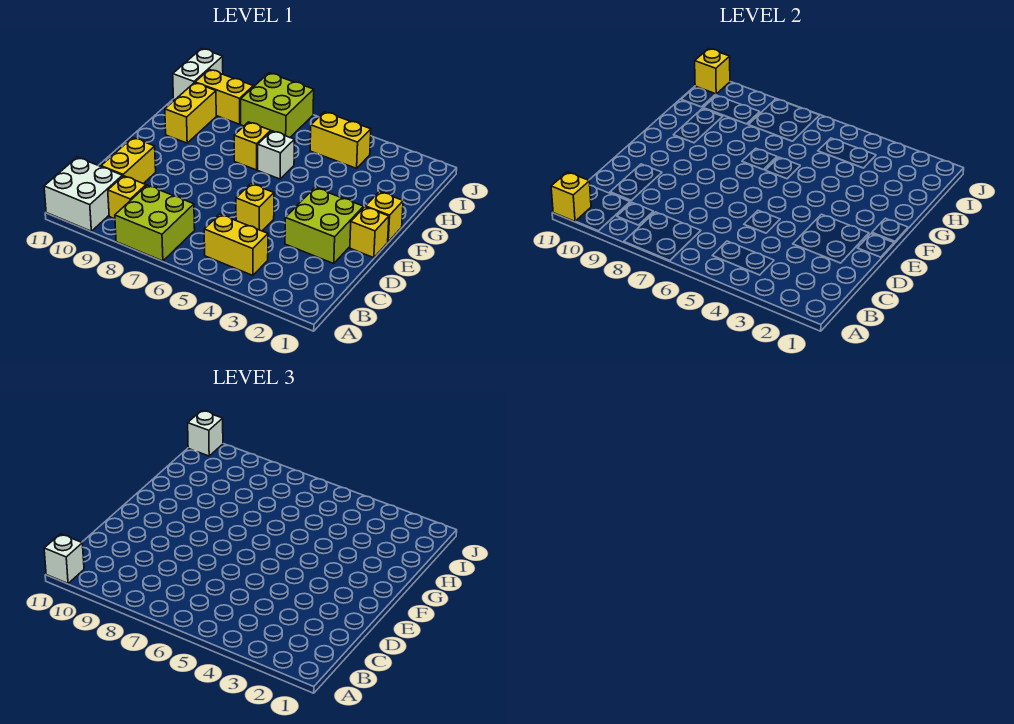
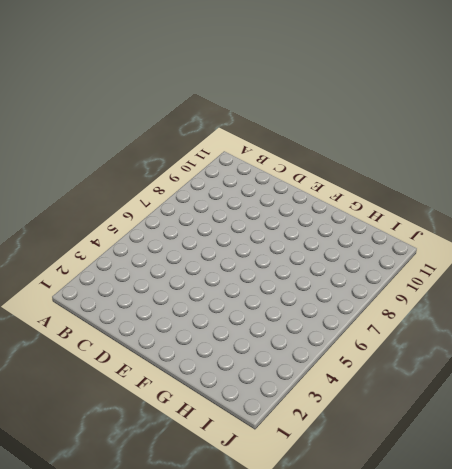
none -> lime brick A7:B8 level 1
none -> white brick A10:B11 level 1
none -> yellow brick B4:B5 level 1

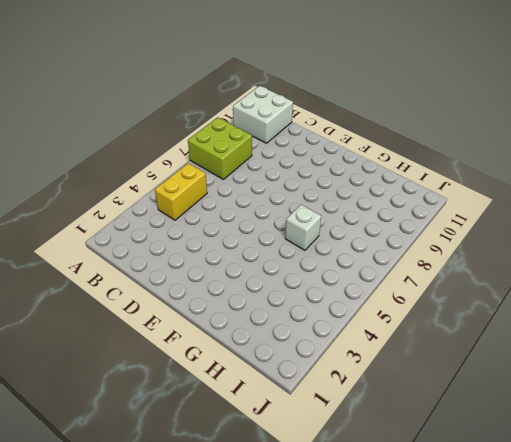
none -> yellow brick B9 level 1
none -> yellow brick C10:D10 level 1
none -> lime brick D2:E3 level 1

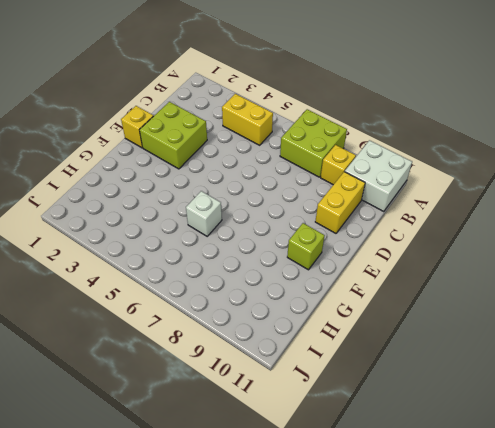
lime brick F10 level 1 -> none
none -> yellow brick D5 level 1
none -> yellow brick F1 level 1
none -> yellow brick G7 level 1

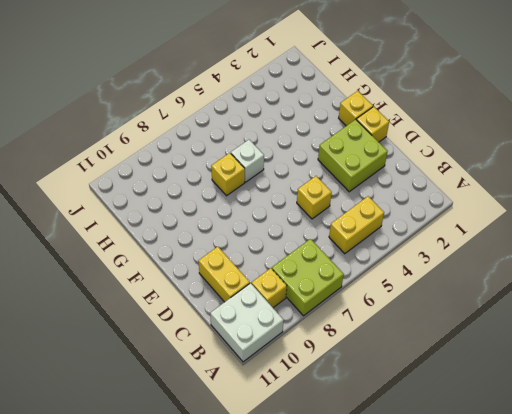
none -> yellow brick G10:H10 level 1
none -> yellow brick I4:I5 level 1
none -> lime brick I7:J8 level 1

